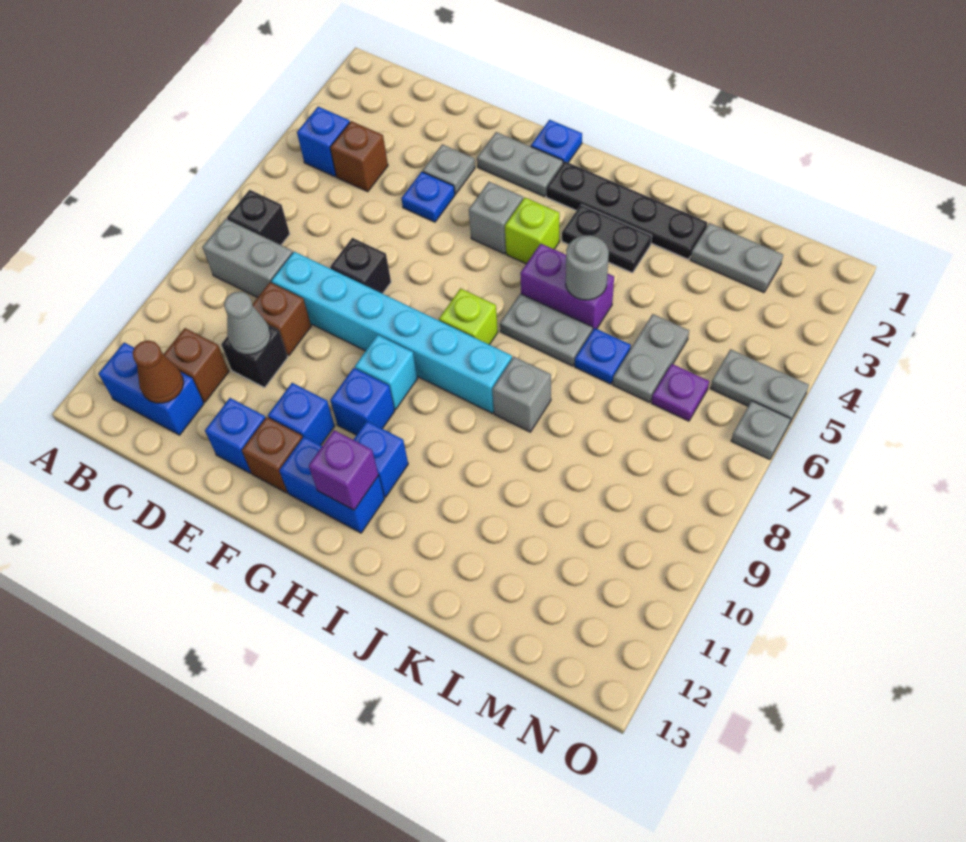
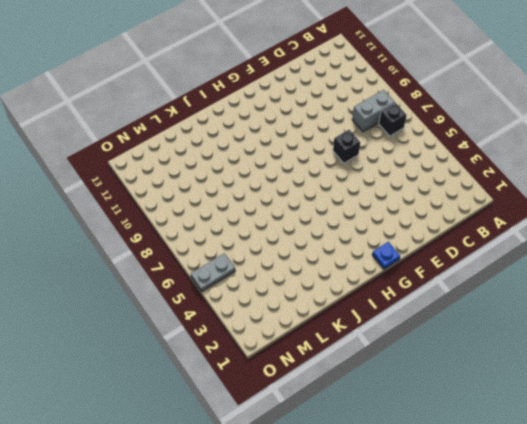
none -> blue brick B4 level 1
none -> blue brick B12:C12 level 1
none -> brown brick C4 level 1
none -> brown brick C11 level 1

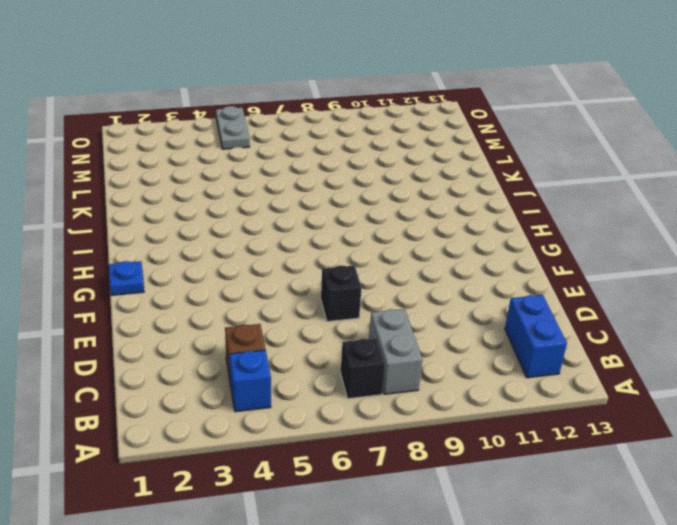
none -> brown brick C11 level 1
none -> cyan brick D8:I8 level 1
none -> brown brick D9 level 1
none -> black brick D10 level 1

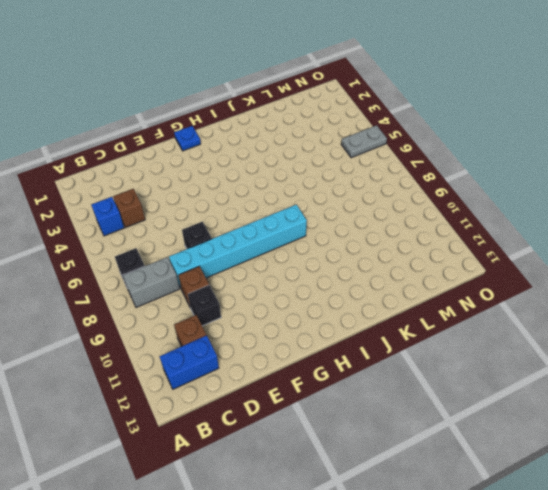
none -> grey plate E3 level 1
none -> blue plate E4 level 1
none -> blue brick E12 level 1
none -> grey plate F2:G2 level 1

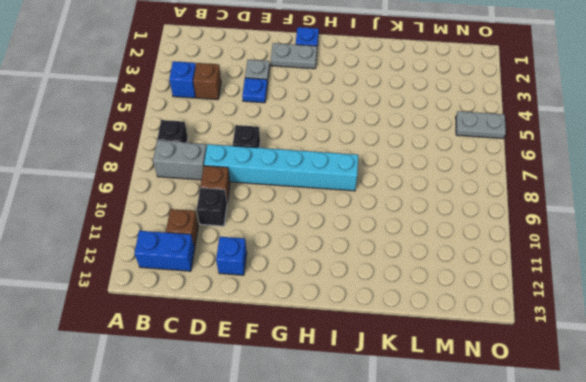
none -> blue brick F11 level 1
none -> brown brick F12 level 1
none -> grey brick G4 level 1
none -> cyan brick G9 level 1

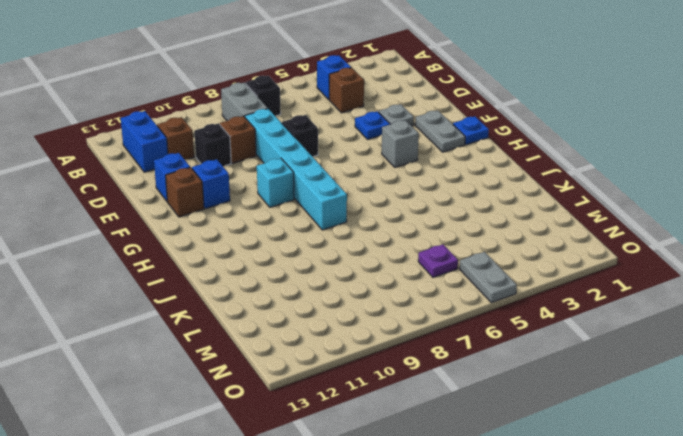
none -> blue brick G10 level 1
none -> blue brick G12:H12 level 1
none -> black plate H2:K2 level 1
none -> lime brick H4 level 1

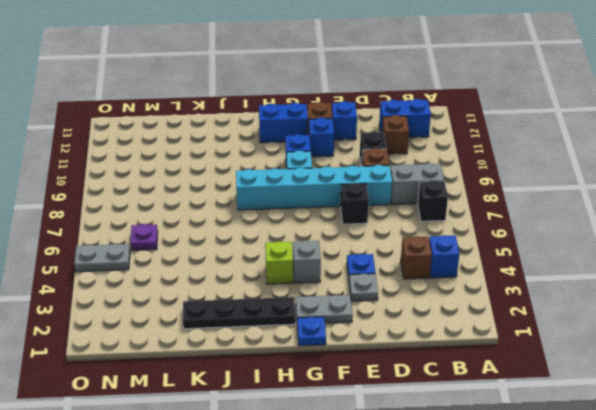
none -> lime brick H7 level 1
none -> blue brick H11 level 1
none -> black plate I3:J3 level 1
none -> purple brick I5:J5 level 1

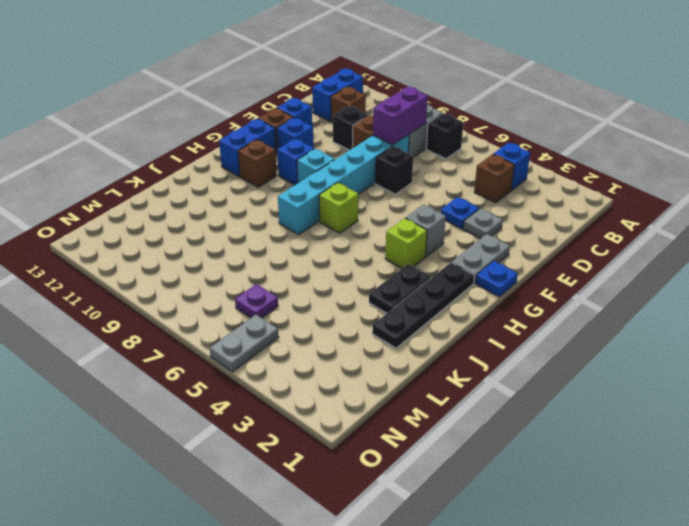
purple brick C8:D8 level 2 -> purple brick I5:J5 level 1
brown brick H11 level 1 -> blue brick H11 level 1
none -> grey plate I6:J6 level 1
none -> grey brick J8 level 1
none -> blue plate K6 level 1
none -> grey plate L2:M2 level 1

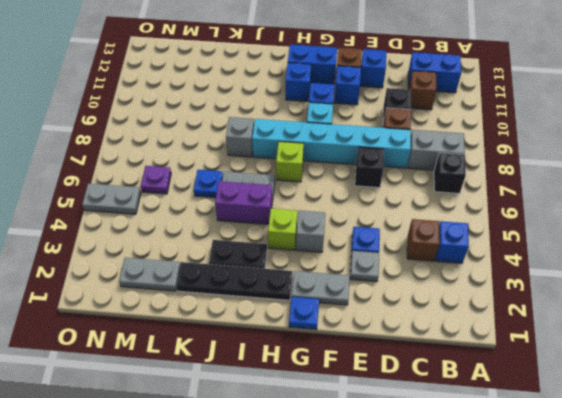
none -> grey plate L5:L6 level 1
none -> grey plate O6 level 1
none -> brown cone C12 level 2
none -> grey cone D10 level 2

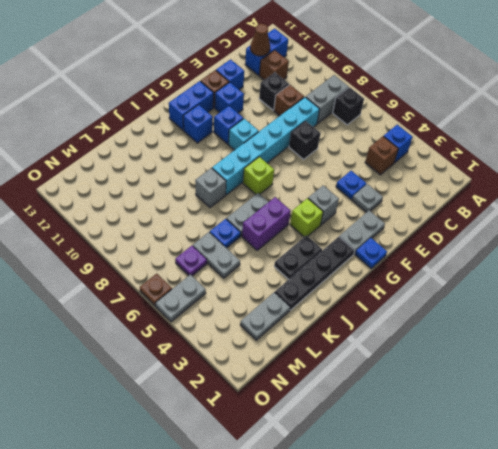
brown plate O6 level 1 -> grey plate O6 level 1
none -> grey cone D10 level 2
none -> purple brick H12 level 2
none -> grey round brick J5 level 2

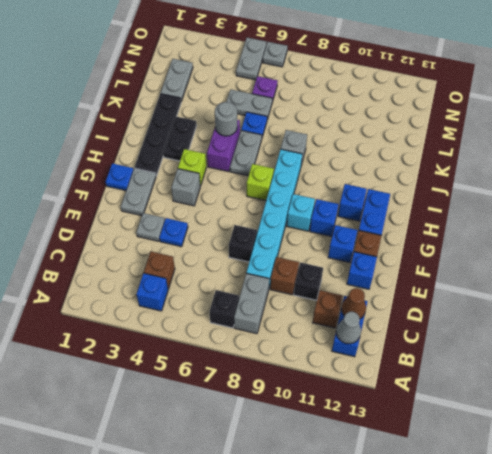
grey cone B12 level 2 -> grey cone D10 level 2
none -> purple brick H12 level 2

